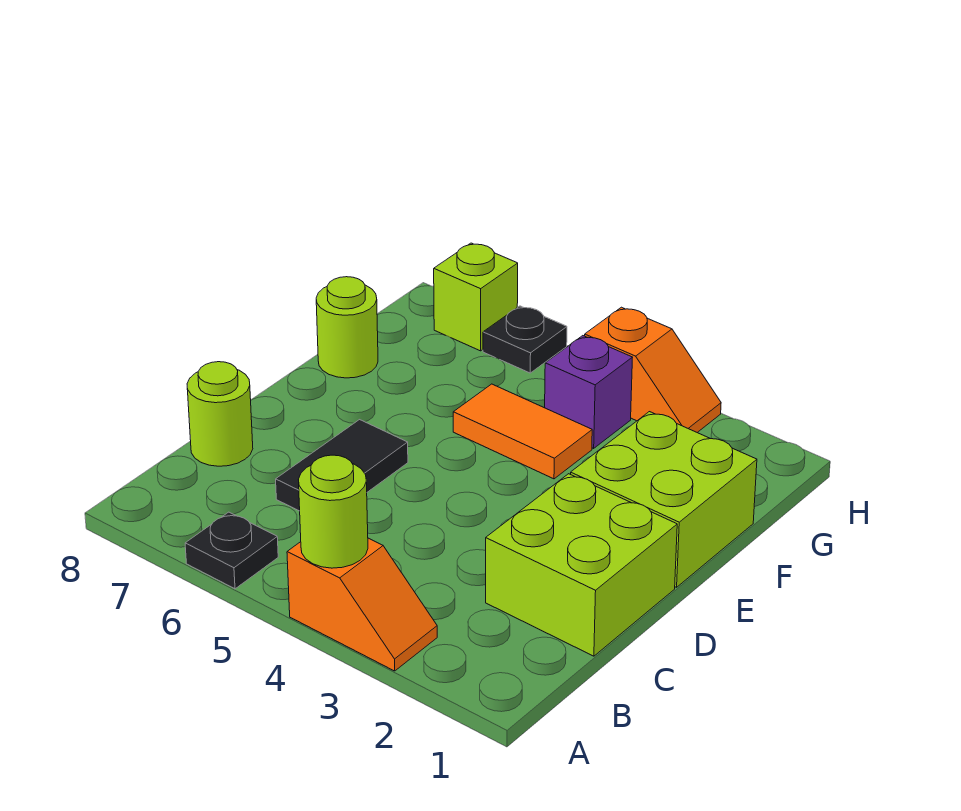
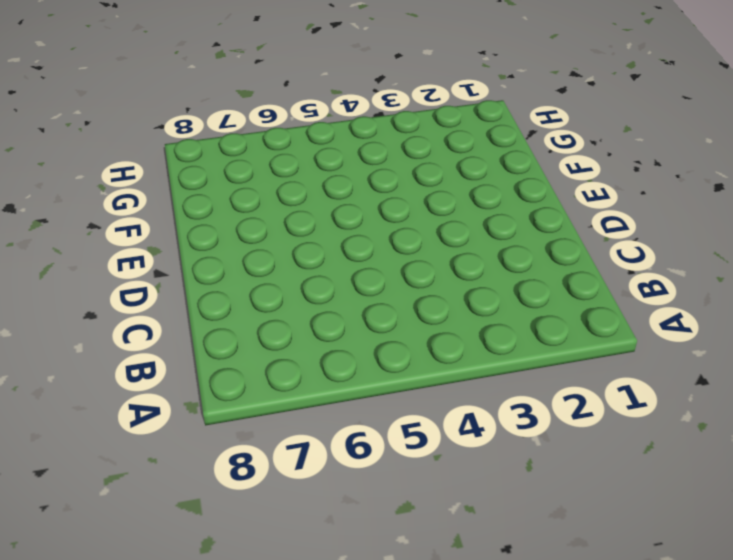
none -> orange slope A3:A4 level 1 top 4
none -> black plate A6 level 1
none -> lime brick C1:D2 level 1

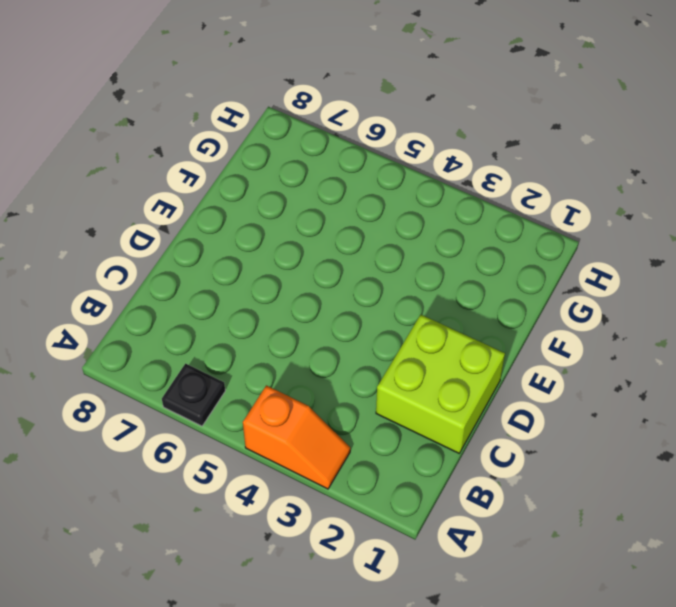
none -> black tile C6:D6 level 1
none -> lime round brick C8 level 1
none -> lime brick E1:F2 level 1

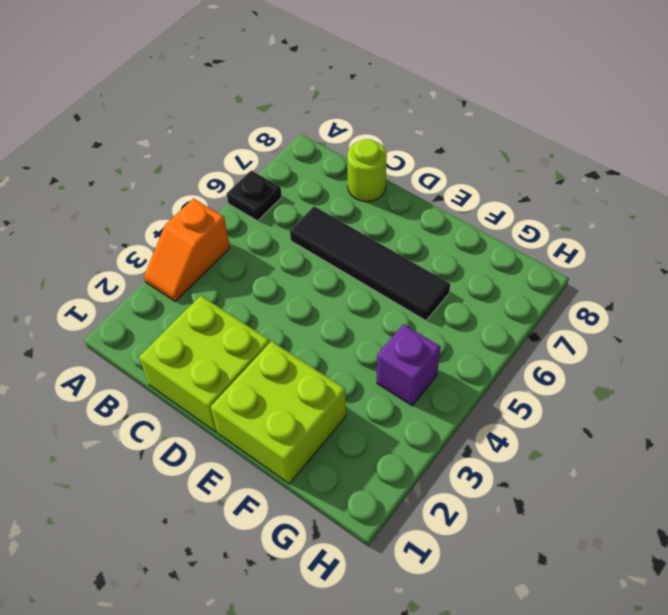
black tile C6:F6 level 1 -> black tile C6:D6 level 1
none -> orange tile F4:F5 level 1
none -> lime round brick F8 level 1
none -> orange slope H3:H4 level 1 top 4

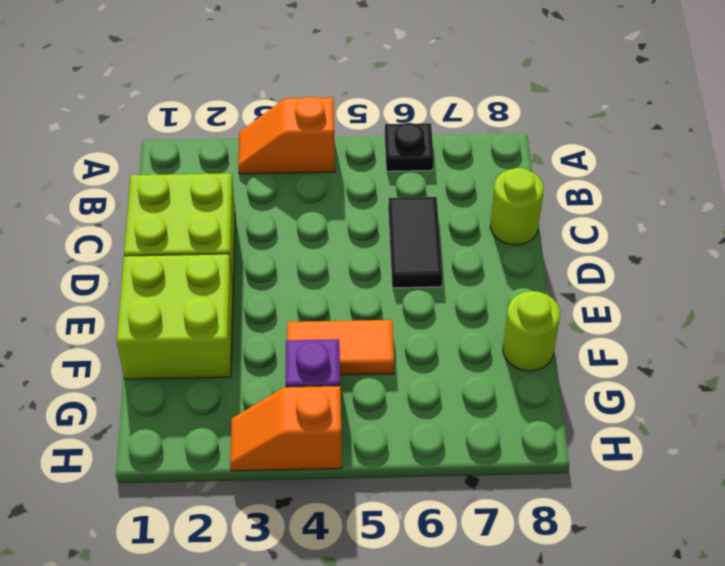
none -> black plate H6 level 1
none -> lime brick H7 level 1
none -> lime round brick A4 level 2

